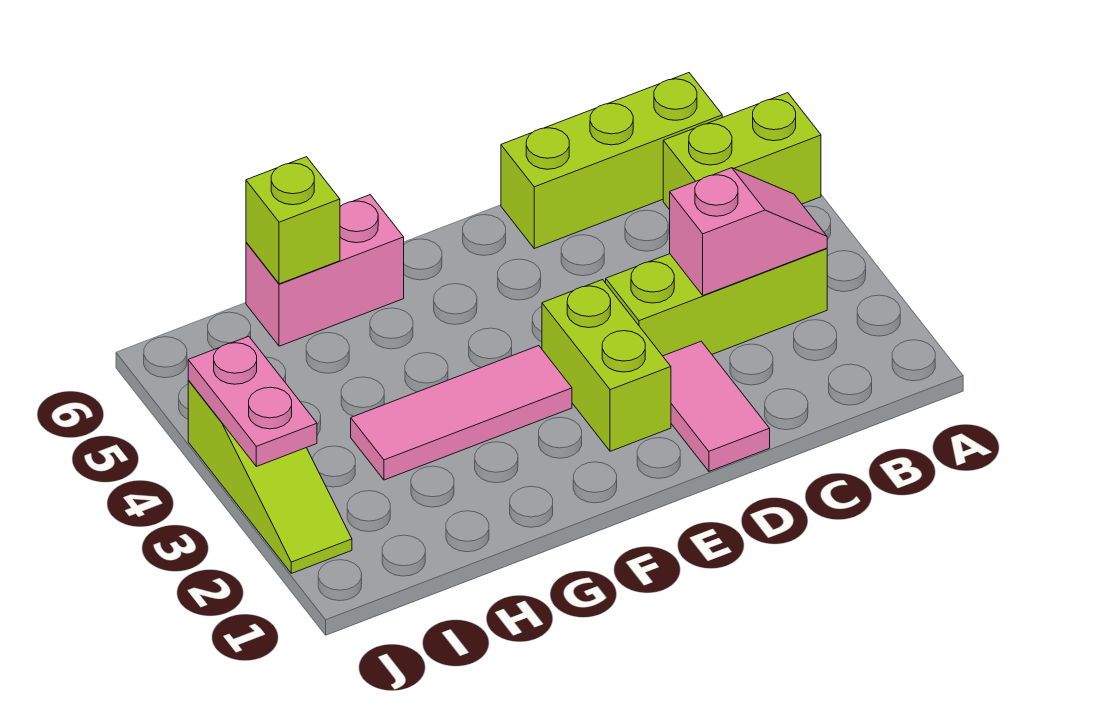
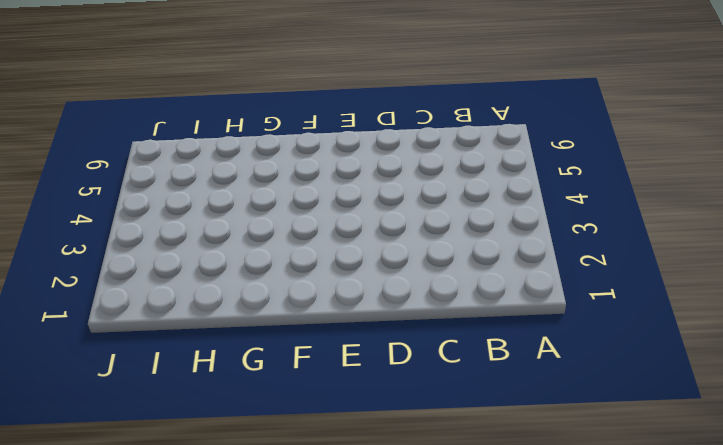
none -> lime brick A5:B5 level 1
none -> lime brick B3:D3 level 1

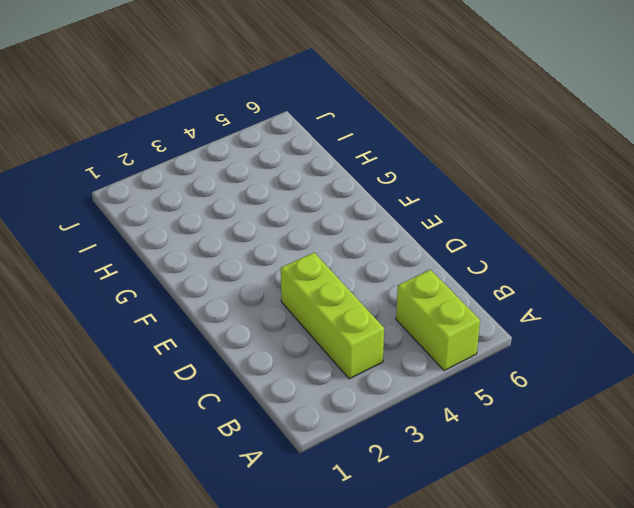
none -> lime brick B6:D6 level 1
none -> pink tile D1:D2 level 1

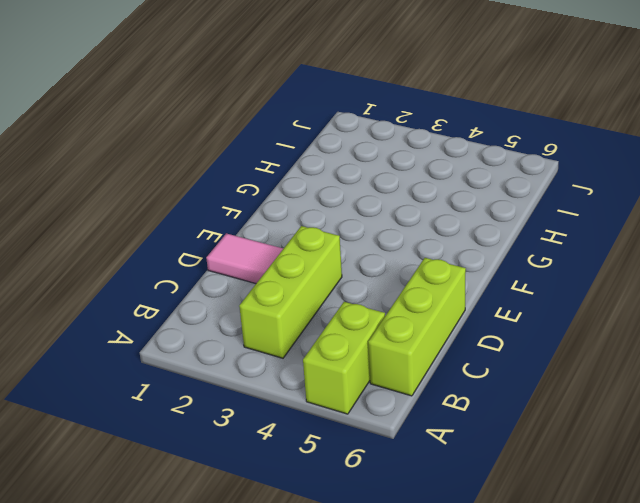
none -> lime brick E2:E3 level 1
none -> pink tile F3:H3 level 1

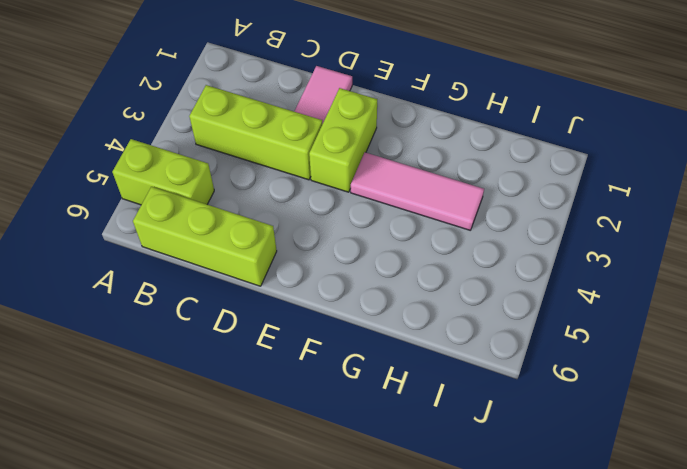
none -> pink brick G6:H6 level 1
none -> lime slope J2:J4 level 1 top 4

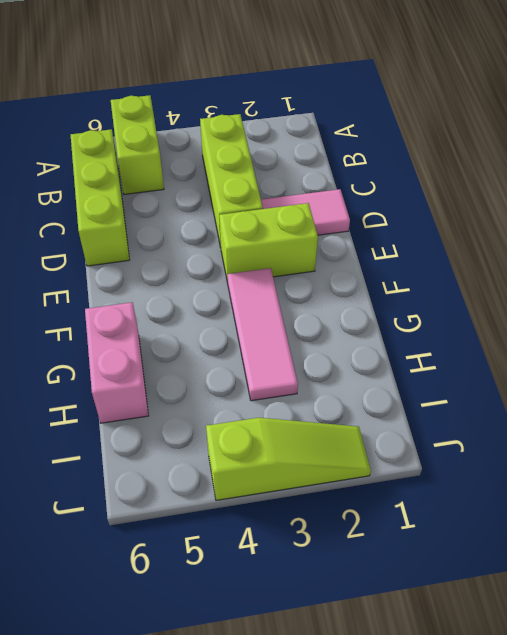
none -> pink slope B3:C3 level 2 top C
none -> lime brick H6 level 2

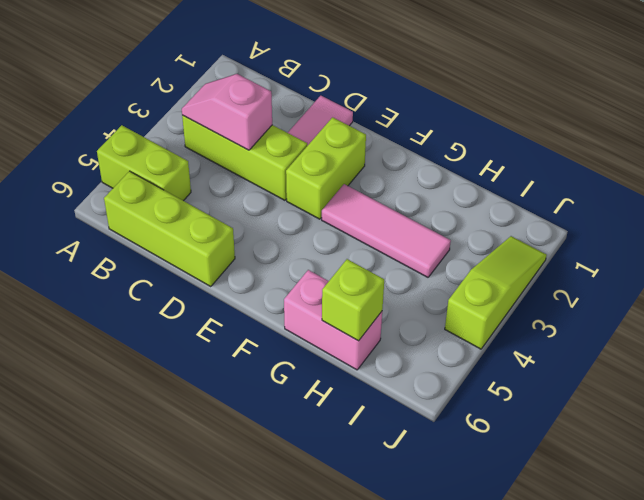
none -> pink plate J3:J4 level 2

